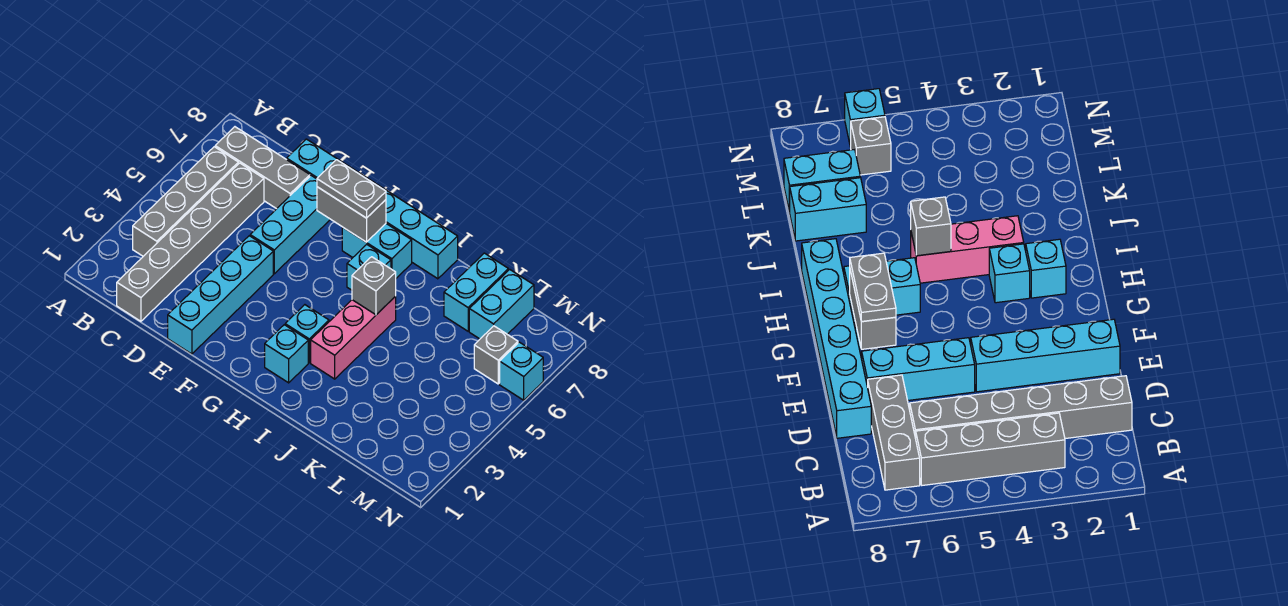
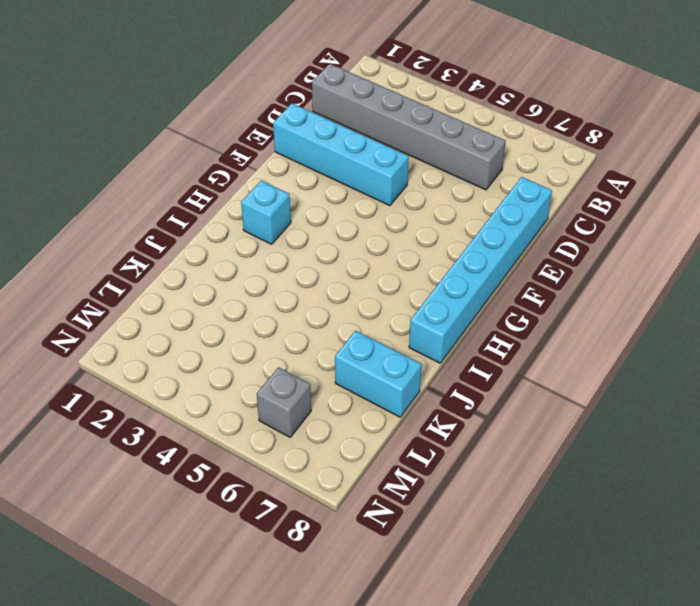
none -> grey brick B3:B6 level 1
none -> grey brick B7:D7 level 1
none -> cyan brick E5:E7 level 1

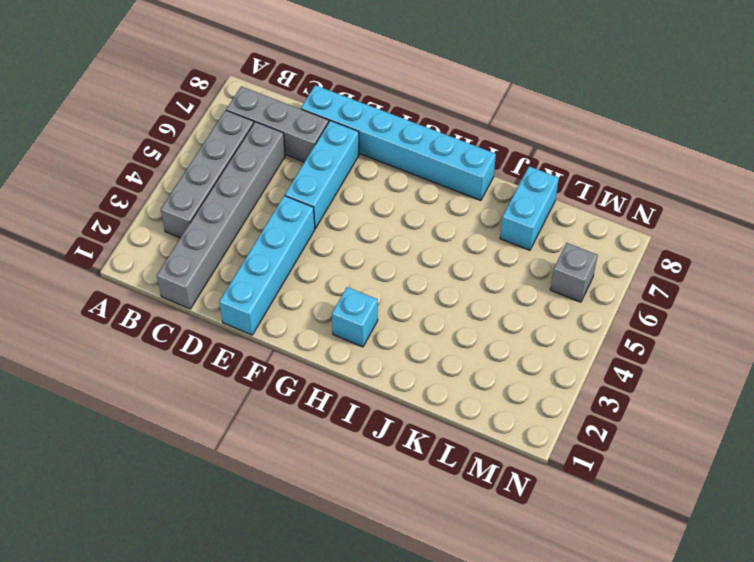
none -> cyan brick G7:H7 level 1
none -> cyan brick H3 level 1
none -> cyan brick H6 level 1

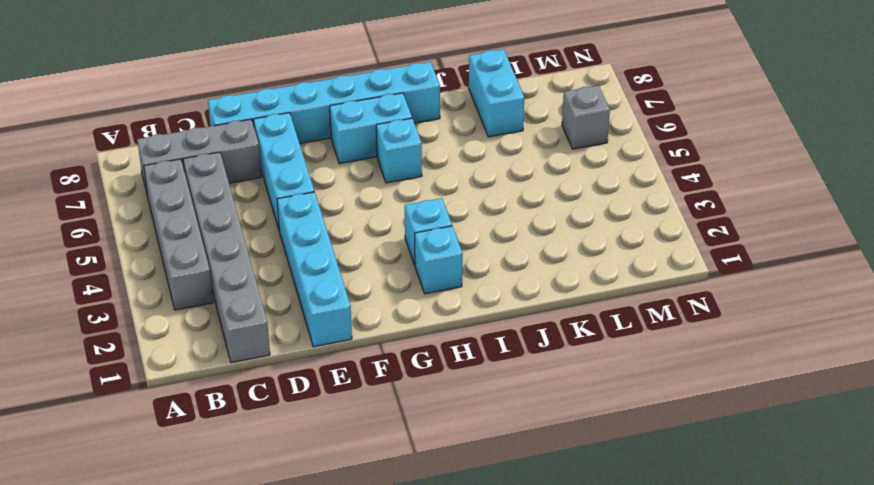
none -> pink brick I3:I5 level 1
none -> cyan brick L7:L8 level 1
none -> cyan brick N6 level 1

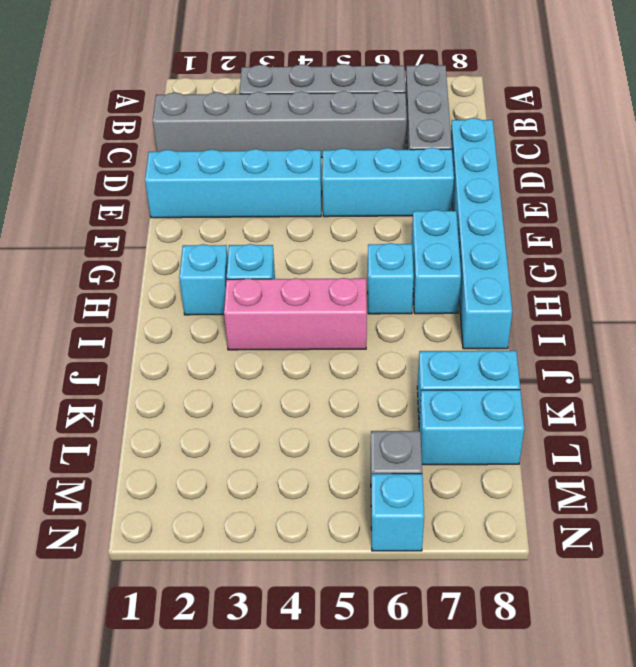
none -> grey brick F7:G7 level 2
none -> grey brick I5 level 2
none -> grey plate F7:G7 level 3

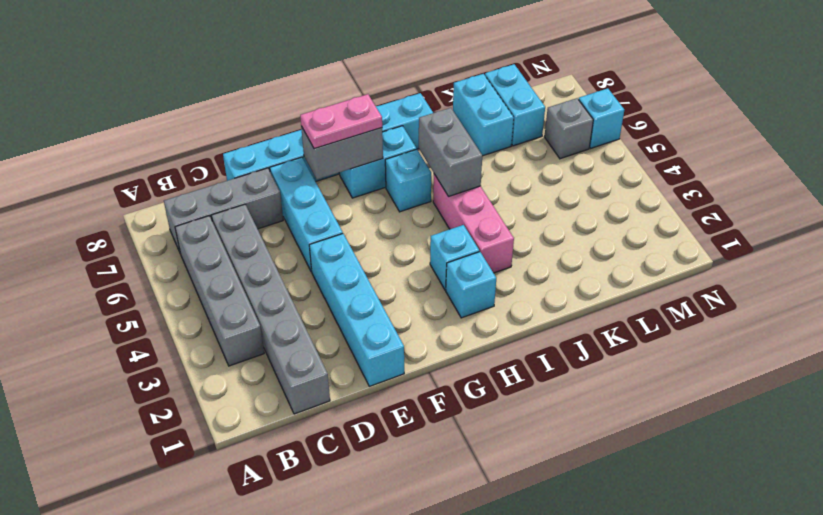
pink plate F7:G7 level 3 -> grey plate F7:G7 level 3
grey brick I5:I6 level 2 -> grey brick I5 level 2

